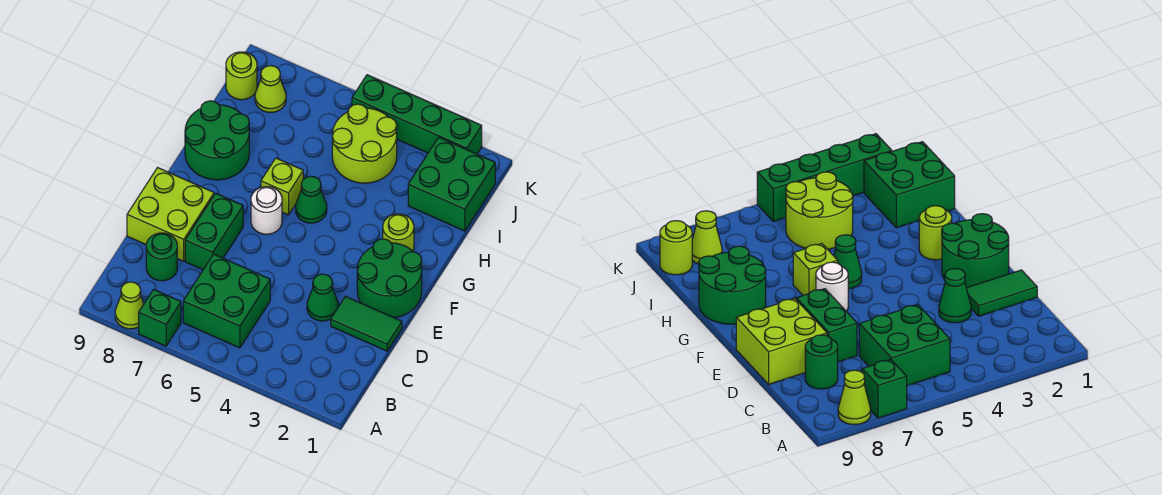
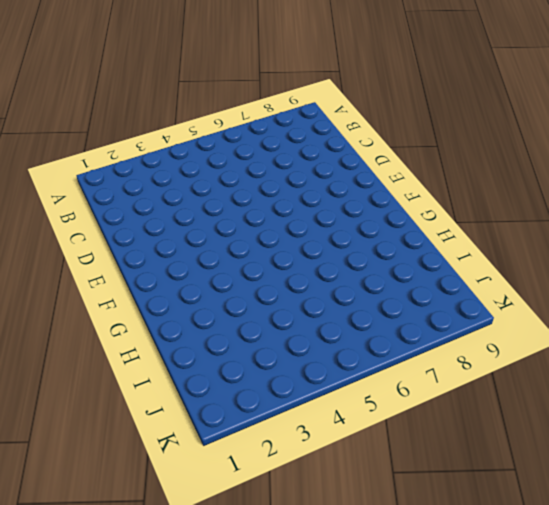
none -> green brick A7 level 1
none -> lime cone A8 level 1
none -> green brick B5:C6 level 1

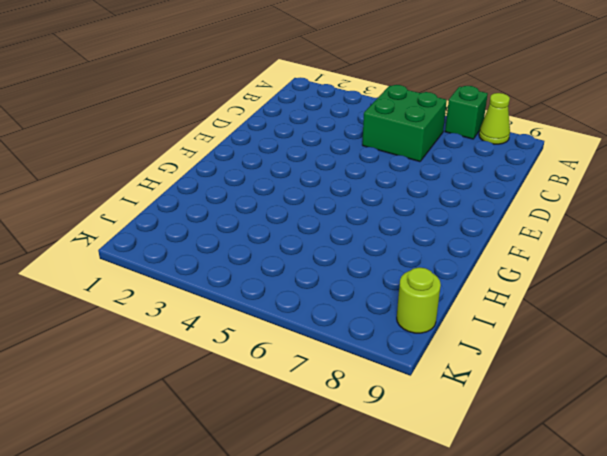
none -> green round brick C8 level 1
none -> green tile D1:D2 level 1
none -> green cone D3 level 1

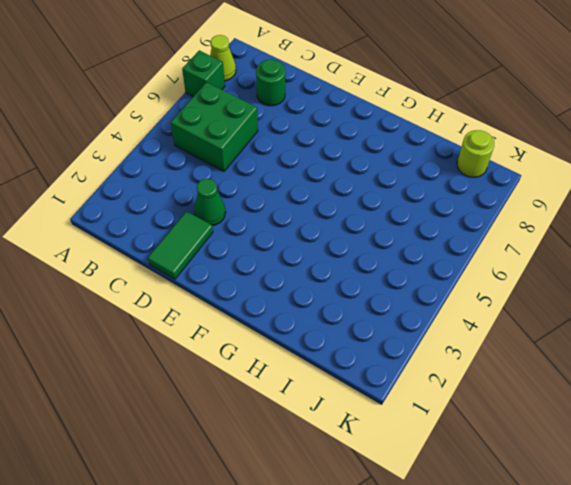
none -> green brick D7:E7 level 1
none -> lime brick D8:E9 level 1
none -> green round brick E1:F2 level 1

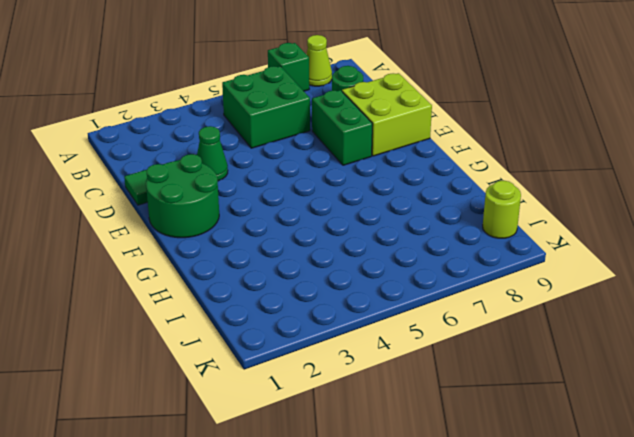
none -> white round brick F6 level 1
none -> lime round brick G2 level 1
none -> green cone G5 level 1

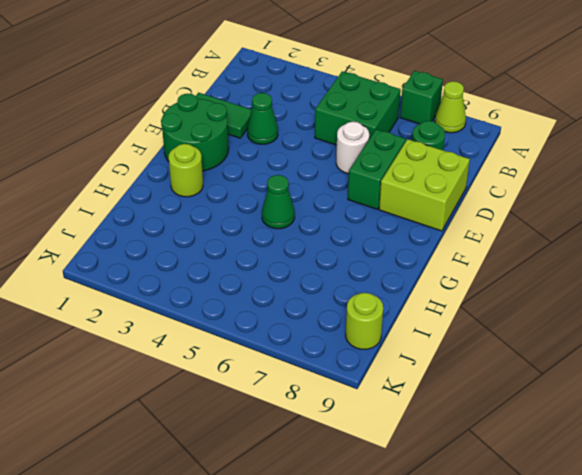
white round brick D6 level 1 -> white round brick F6 level 1
none -> lime brick G6 level 1
none -> green round brick G8:H9 level 1
none -> green brick I1:J2 level 1

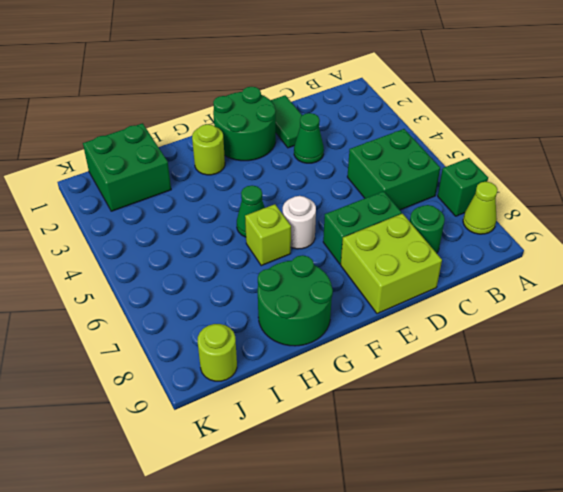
none -> lime round brick I4:J5 level 1
none -> lime cone J8 level 1
none -> green brick K2:K5 level 1

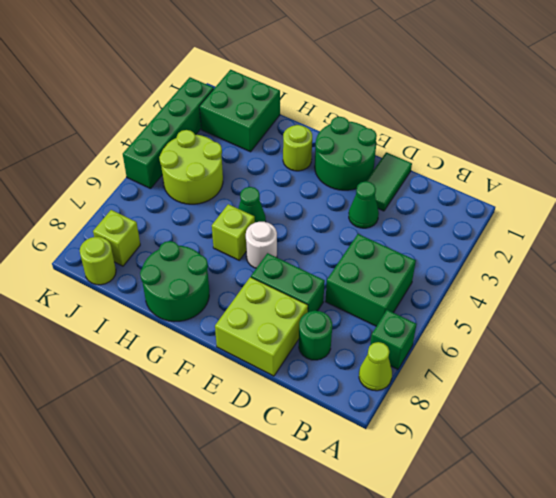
lime brick J8 level 1 -> lime cone J8 level 1

